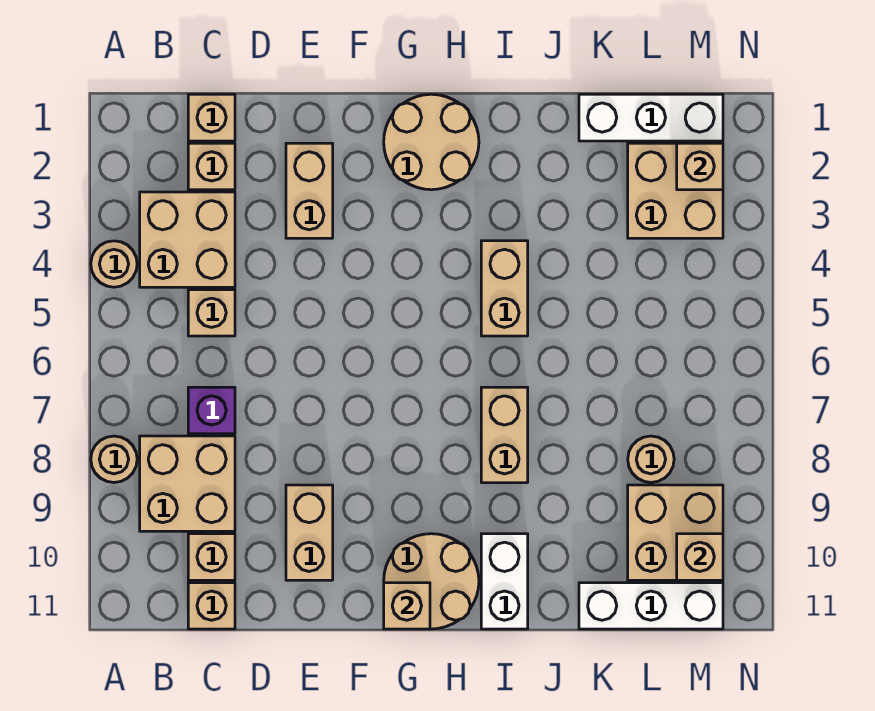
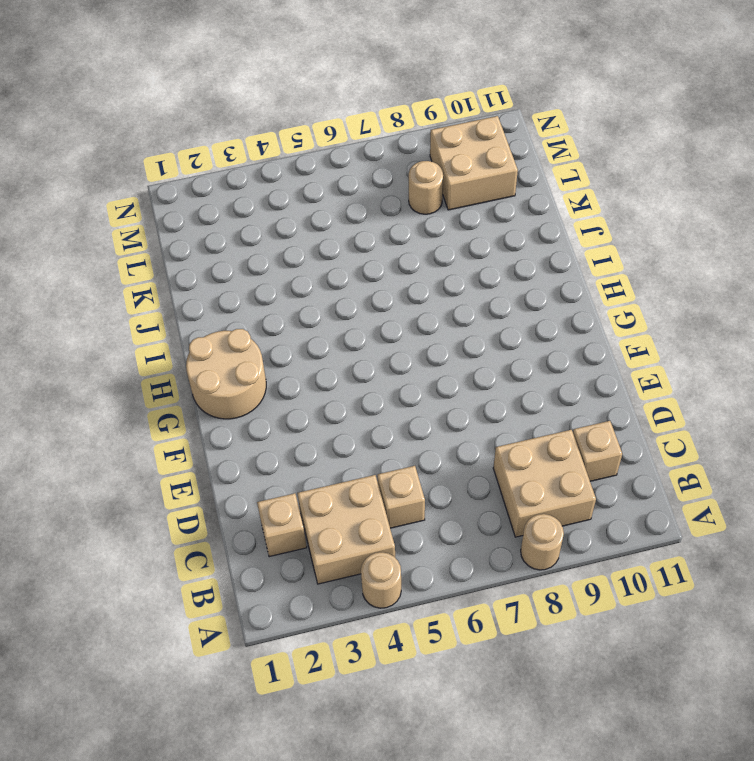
none -> tan brick C1 level 1
none -> purple brick C7 level 1
none -> tan brick C11 level 1

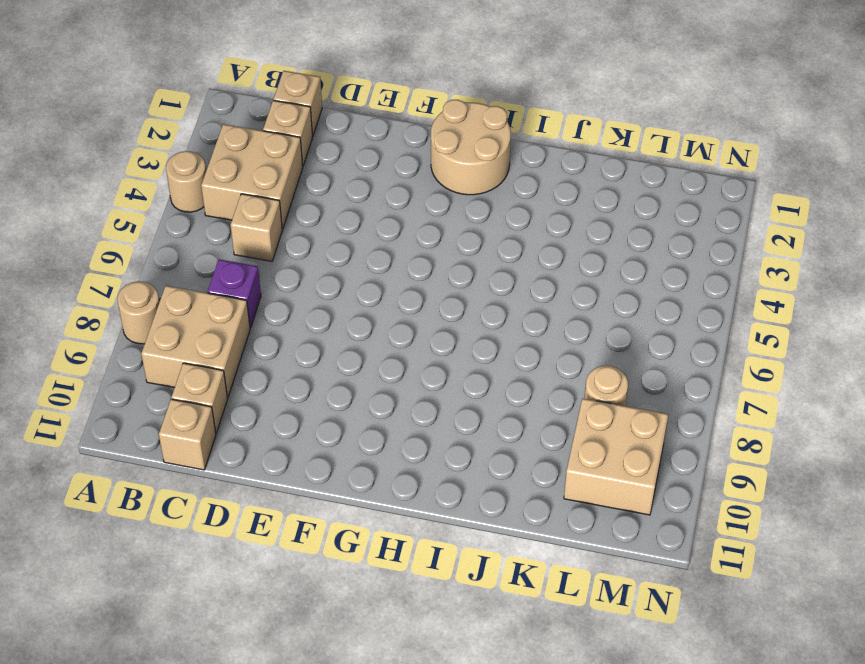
none -> tan brick E2:E3 level 1
none -> tan brick E9:E10 level 1
none -> tan round brick G10:H11 level 1

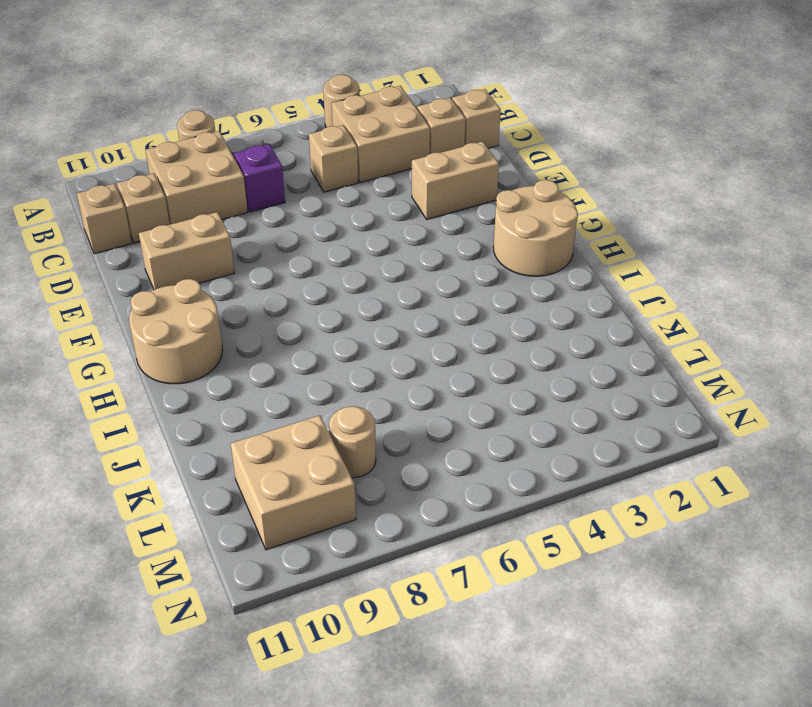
none -> tan brick I4:I5 level 1
none -> tan brick I7:I8 level 1
none -> white brick I10:I11 level 1

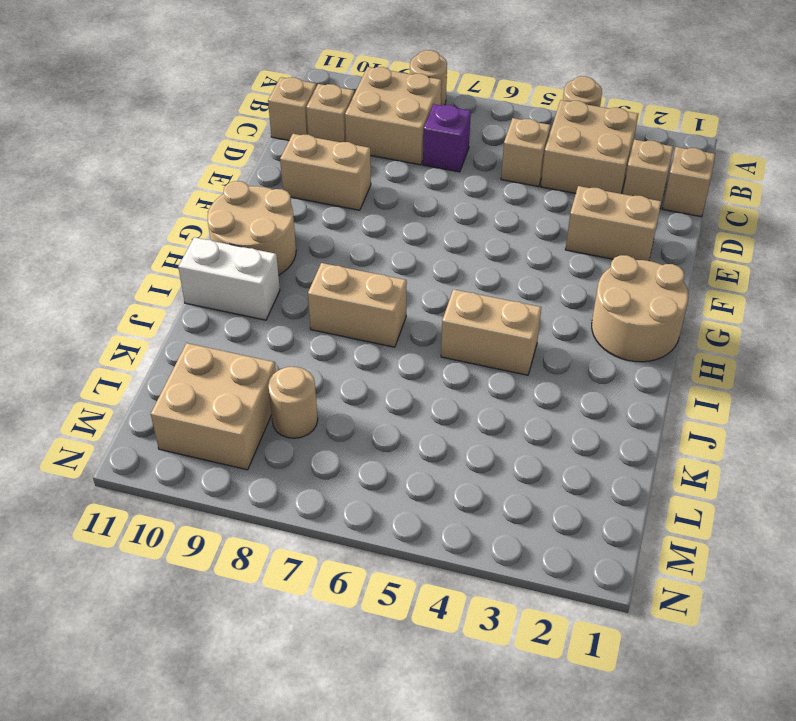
none -> white brick K1:M1 level 1
none -> white brick K11:M11 level 1
none -> tan brick L2:M3 level 1

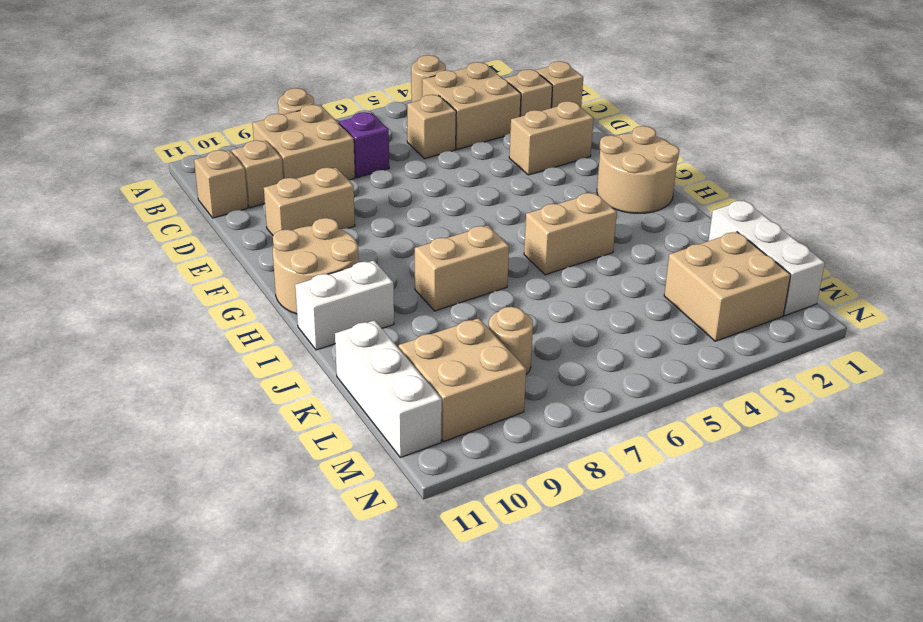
none -> tan brick G11 level 2
none -> tan brick M2 level 2
none -> tan brick M10 level 2

